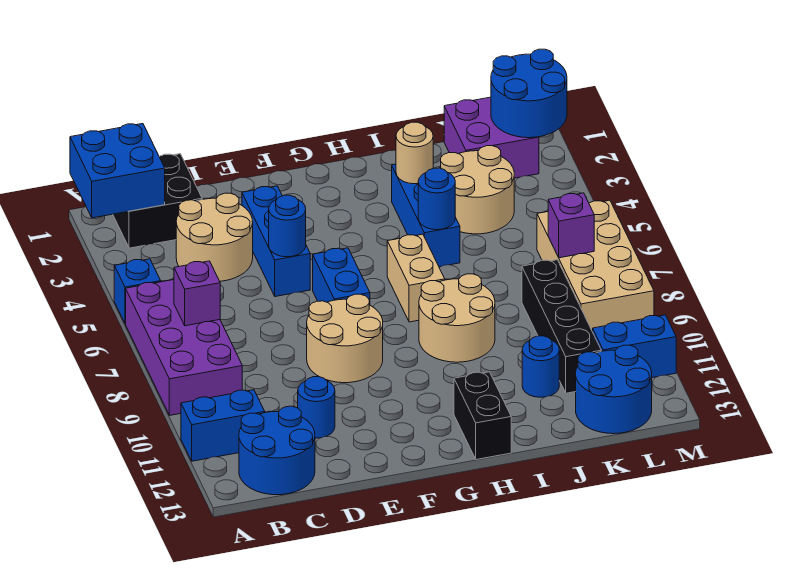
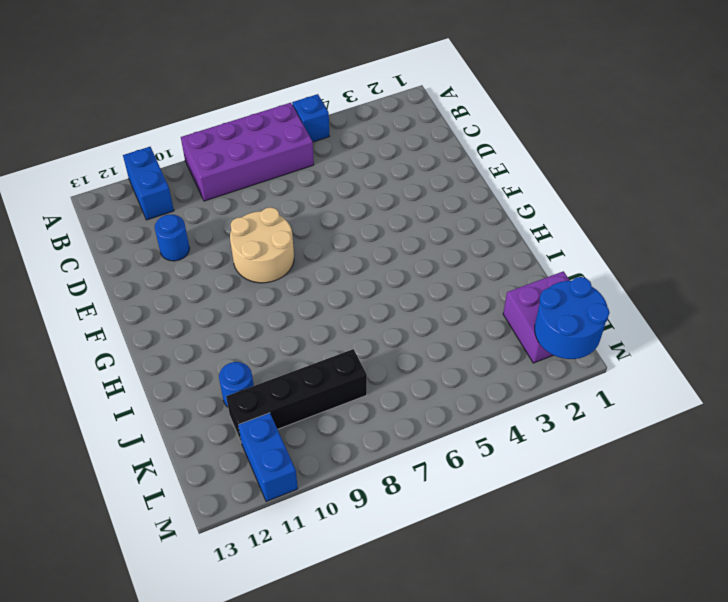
none -> black brick B1:C2 level 1
none -> blue round brick B12:C13 level 1
none -> tan round brick C3:D4 level 1

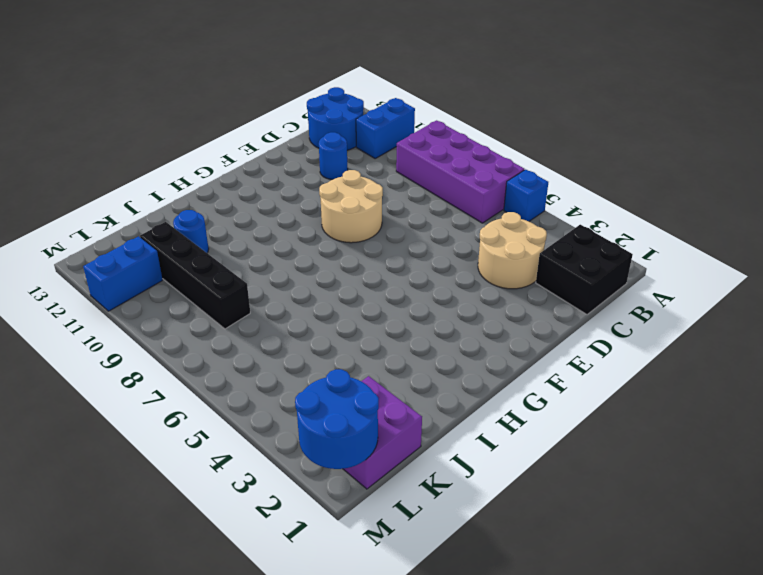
none -> blue brick E3:E5 level 1
none -> blue brick F6:F7 level 1
none -> tan brick H6:H7 level 1

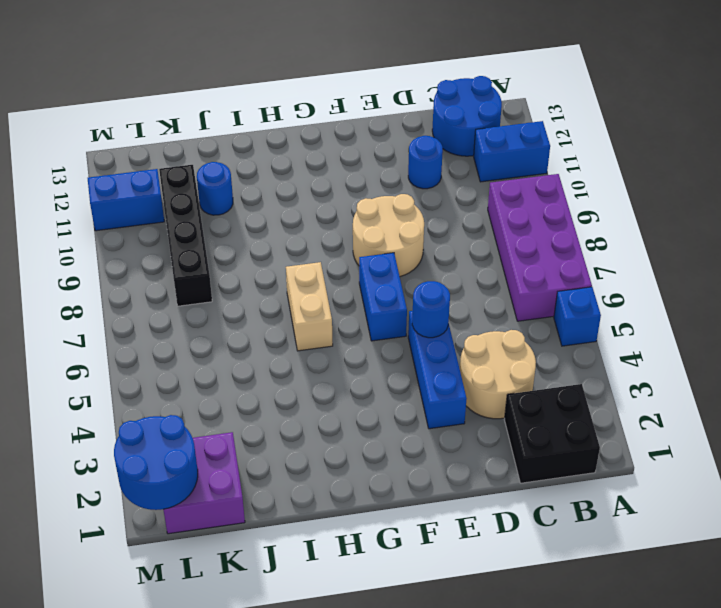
none -> tan round brick H8:I9 level 1
none -> black brick H12:H13 level 1
none -> blue brick I3:I5 level 1

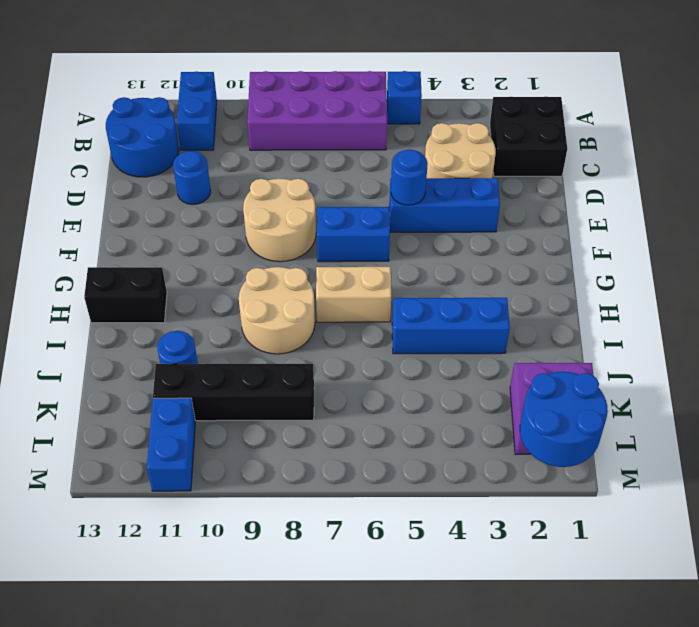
none -> tan round brick J3:K4 level 1
none -> blue round brick K12:L13 level 1
none -> tan brick L6:M9 level 1

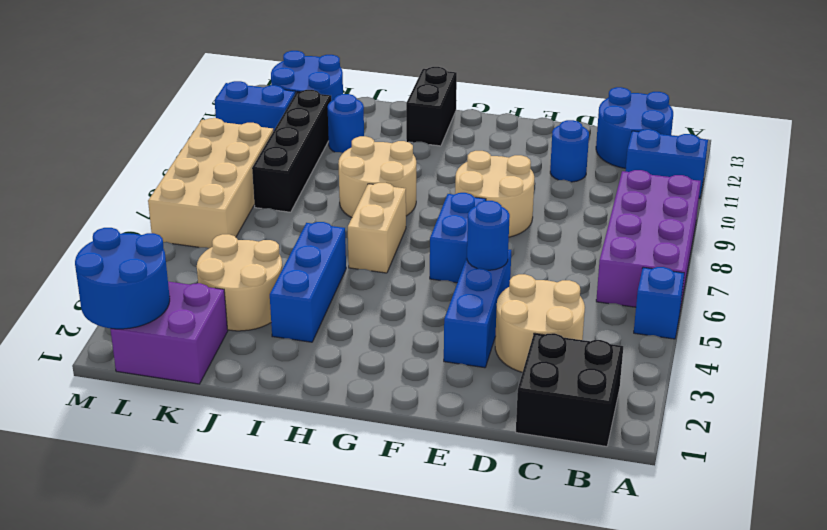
none -> blue brick A1:B2 level 2
none -> purple brick B7 level 2
none -> tan round brick I3 level 2

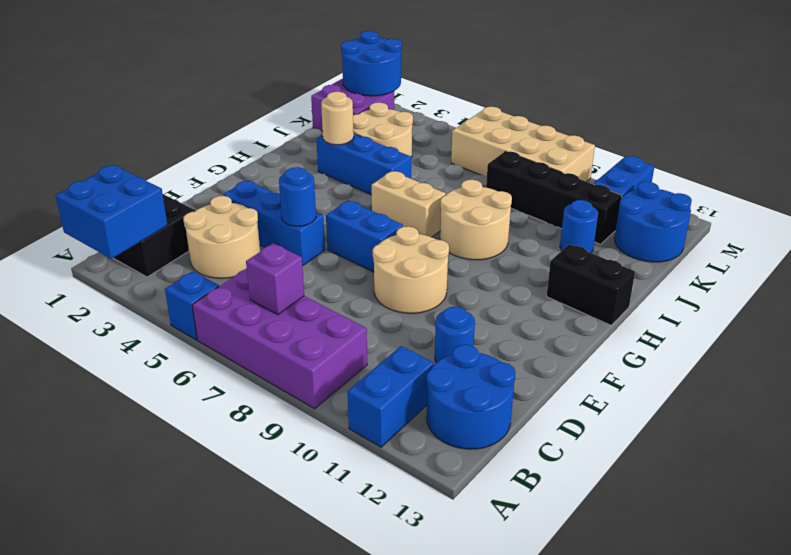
none -> blue round brick I5 level 2
none -> purple brick L7 level 2

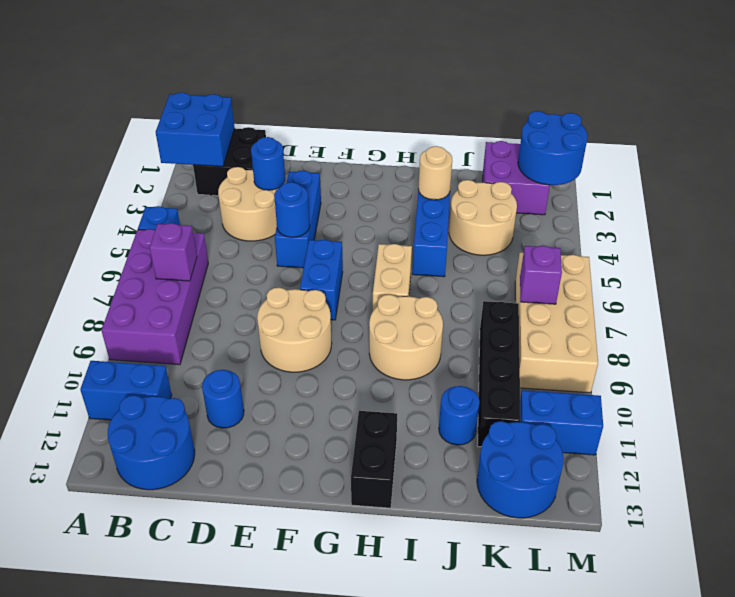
blue round brick D3 level 2 -> blue round brick I5 level 2

